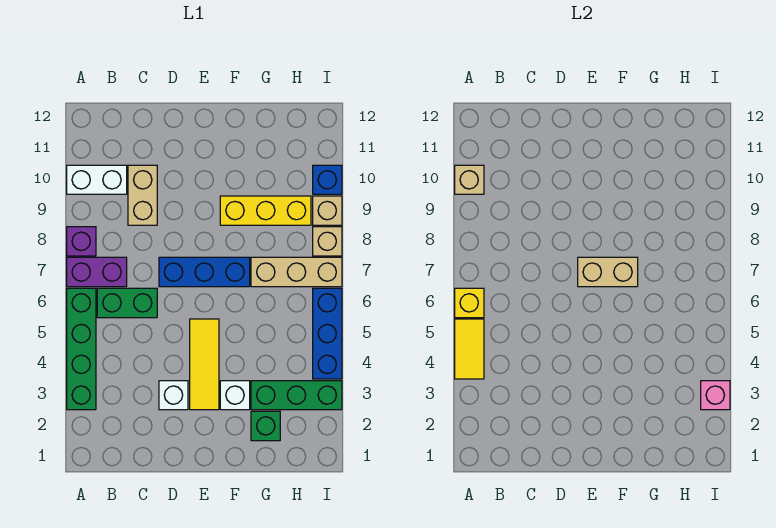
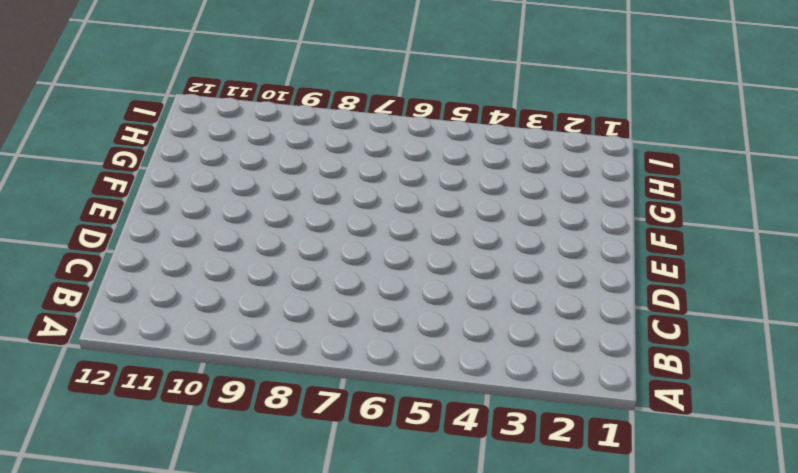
none -> green brick A3:A6 level 1
none -> purple brick A7:B7 level 1
none -> purple brick A8 level 1

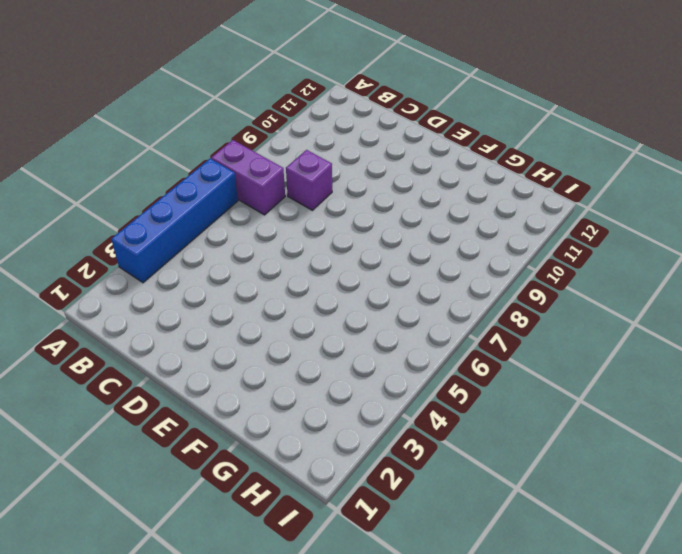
blue brick A3:A6 level 1 -> green brick A3:A6 level 1
purple brick C8 level 1 -> purple brick A8 level 1
none -> white brick A10:B10 level 1
none -> green brick B6:C6 level 1
none -> tan brick C9:C10 level 1

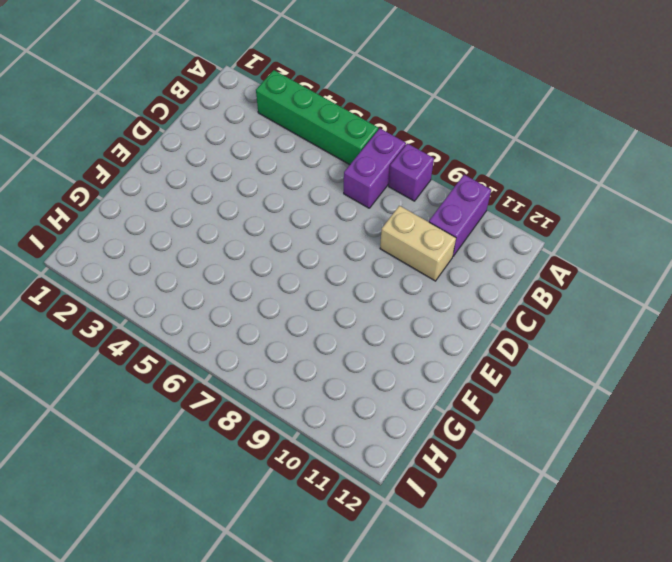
purple brick A10:B10 level 1 -> white brick A10:B10 level 1
none -> green brick B6:C6 level 1
none -> white brick D3 level 1
none -> blue brick D7:F7 level 1

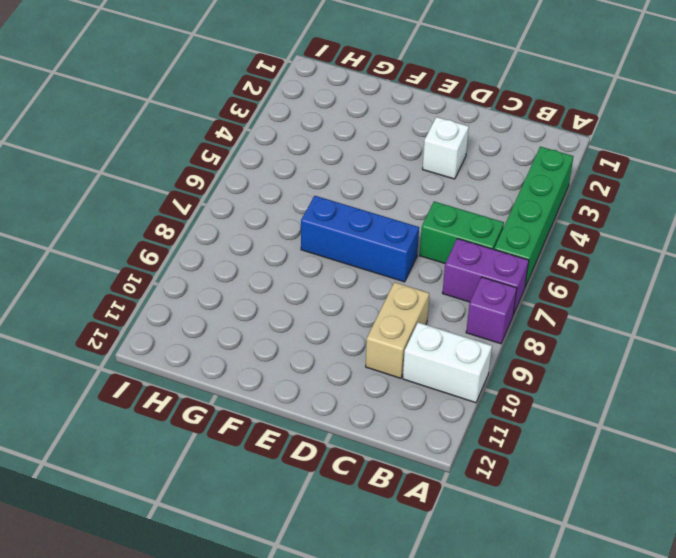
none -> yellow tile E3:E5 level 1
none -> white brick F3 level 1
none -> yellow brick F9:H9 level 1

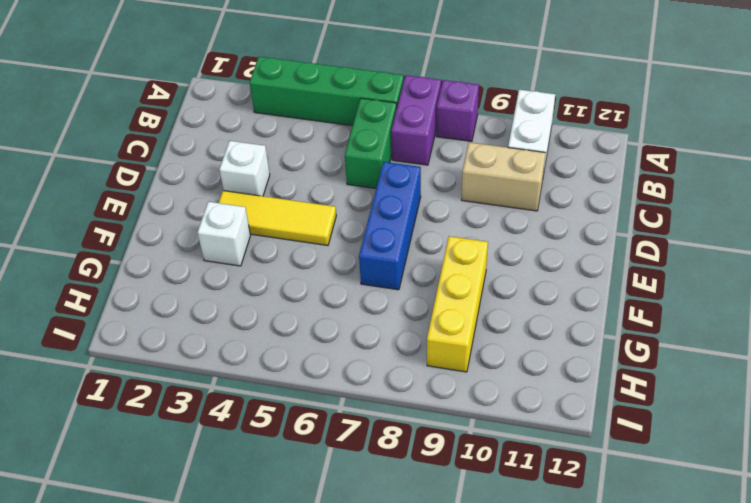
none -> green brick G2 level 1
none -> green brick G3:I3 level 1
none -> tan brick G7:I7 level 1

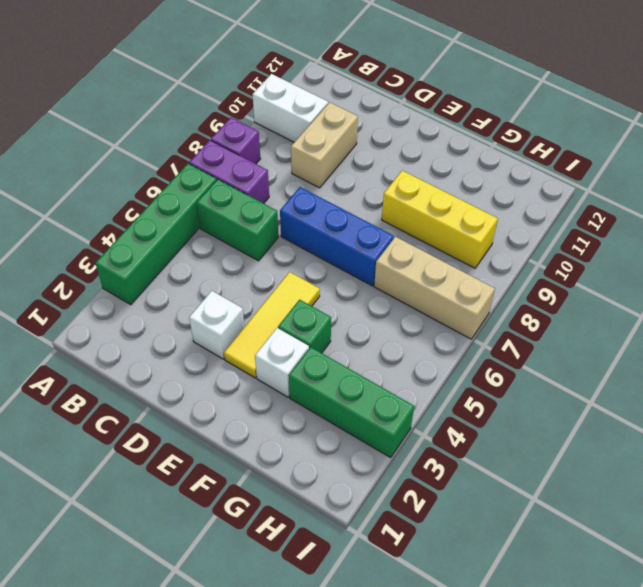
green brick F4 level 1 -> green brick G2 level 1
none -> blue brick I4:I6 level 1
none -> tan brick I8 level 1
none -> tan brick I9 level 1

